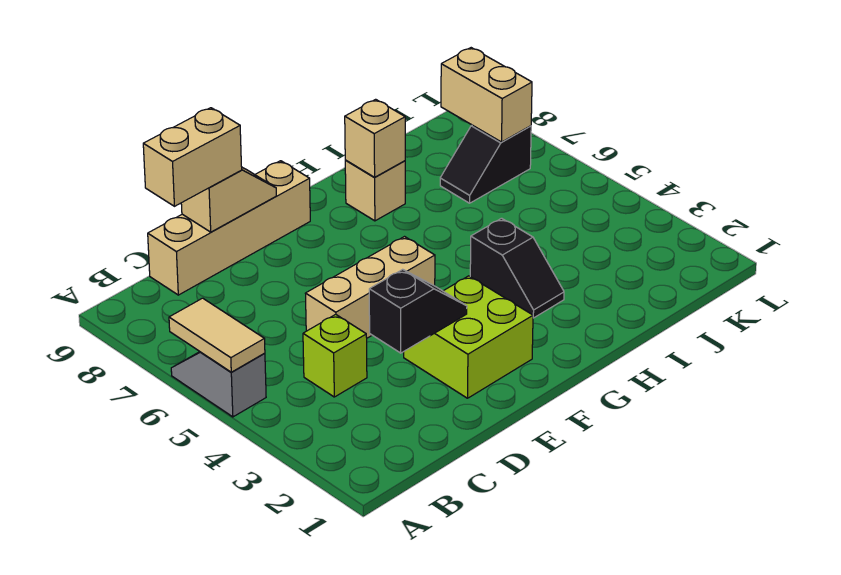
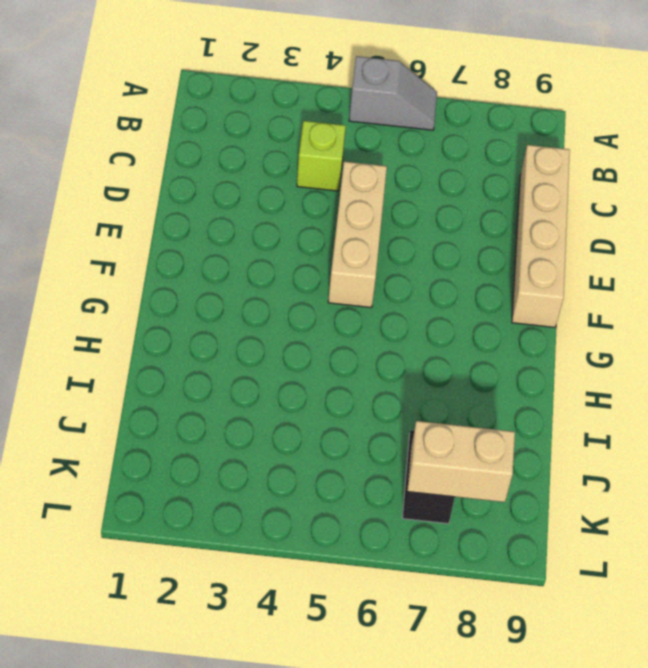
none -> lime brick E2:F3 level 1
none -> black slope H3:H4 level 1 top 4
none -> tan brick H8 level 1

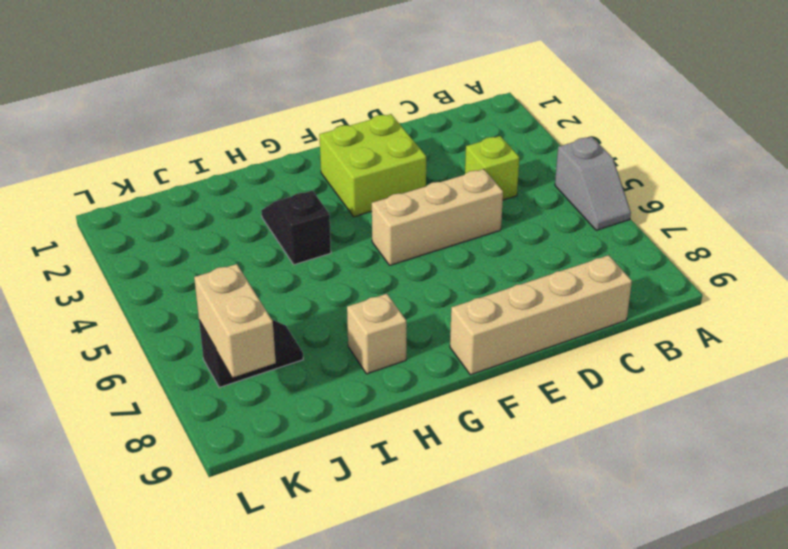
none -> tan tile A5:A6 level 2
none -> black slope D3:E3 level 2 top D
none -> tan slope D9:E9 level 2 top D

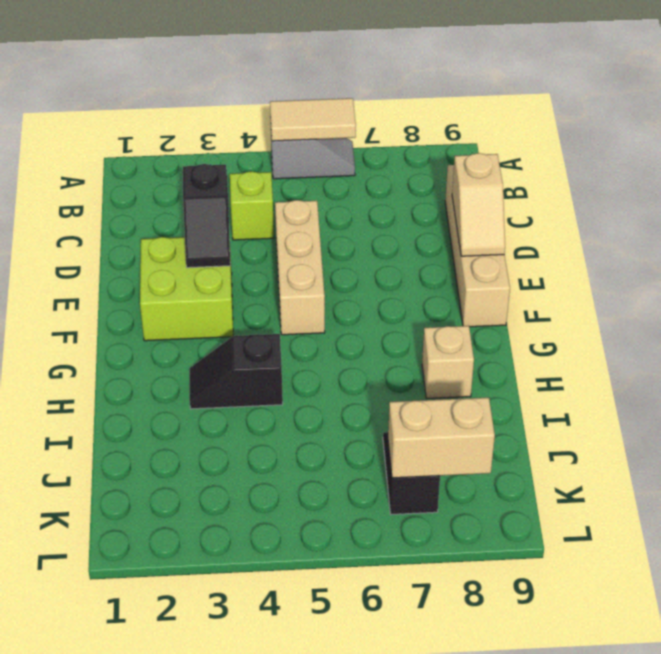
none -> tan brick H8 level 2
none -> tan brick C9:D9 level 3

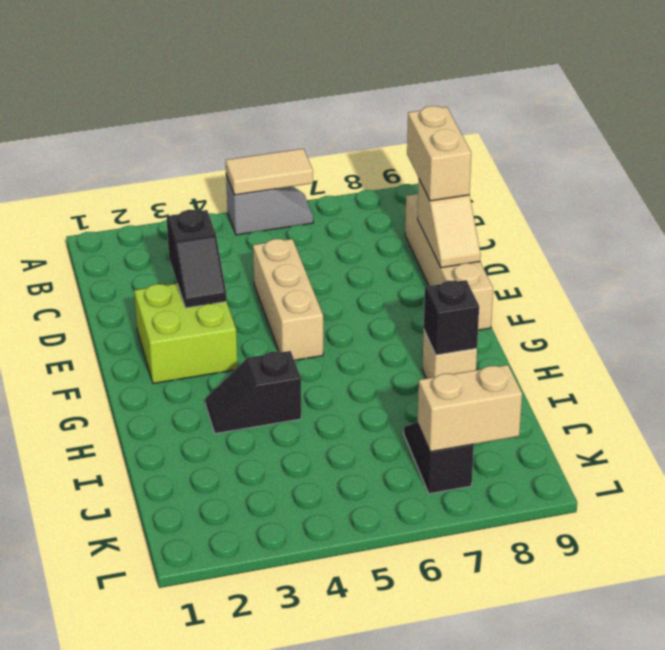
black brick H8 level 2 -> tan brick H8 level 2
none -> lime brick C4 level 1

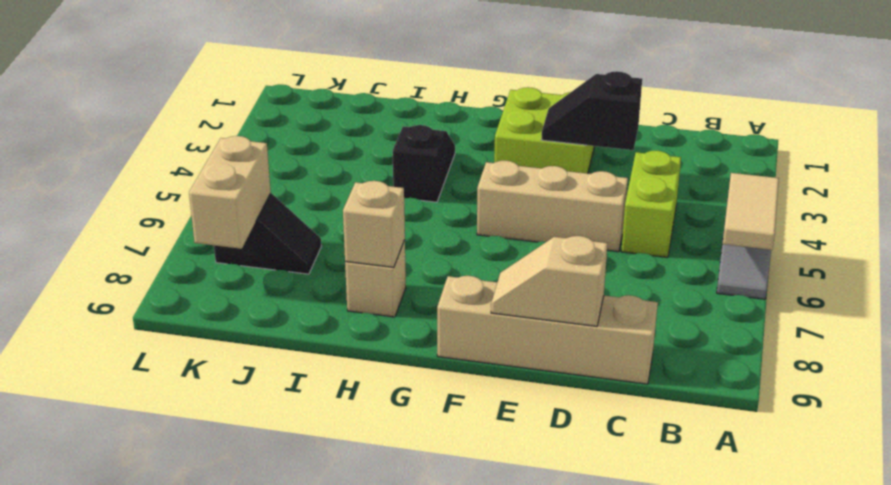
lime brick C4:C5 level 1 -> lime brick C4 level 1
none -> tan brick C9:D9 level 3

